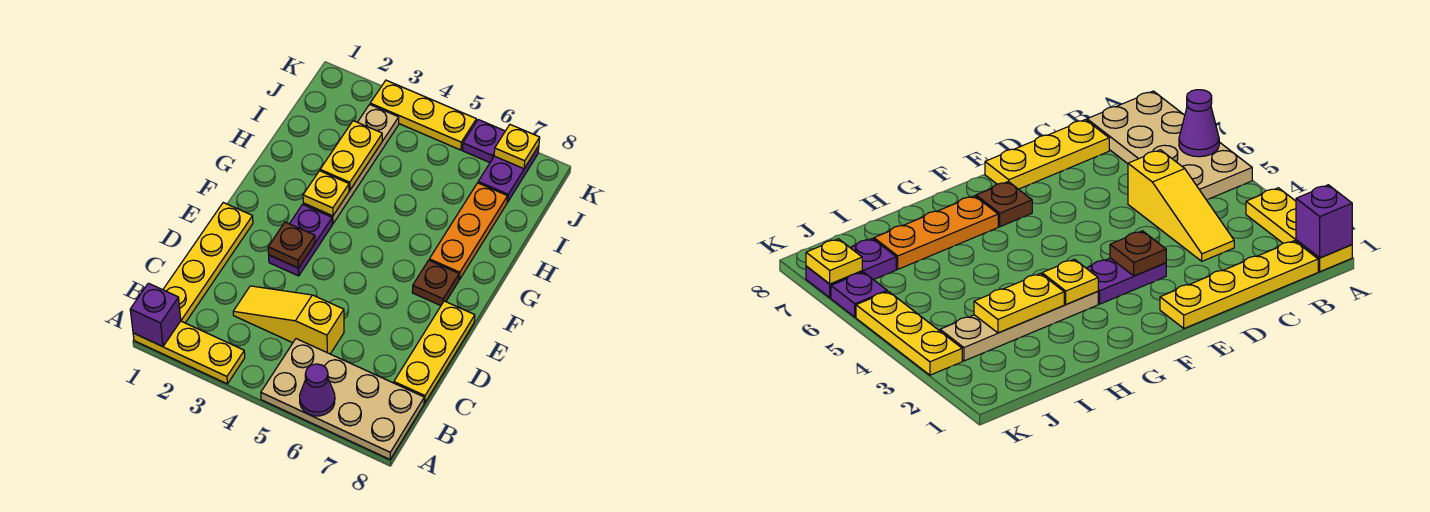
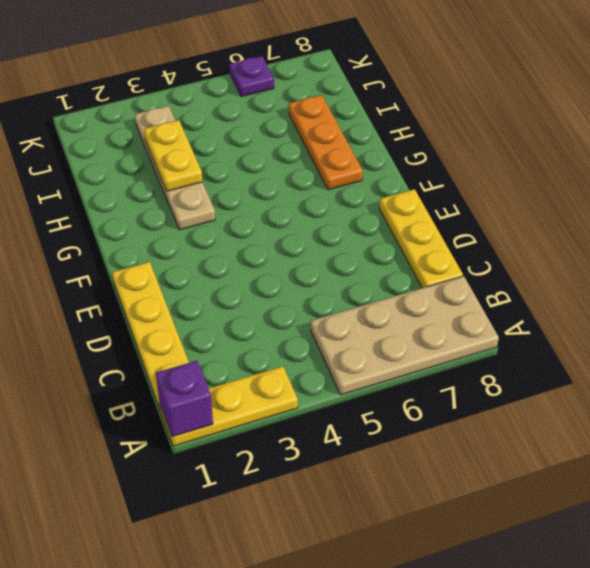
none -> yellow slope C3:C5 level 1 top 5
none -> purple plate E3:F3 level 1
none -> brown plate F7 level 1

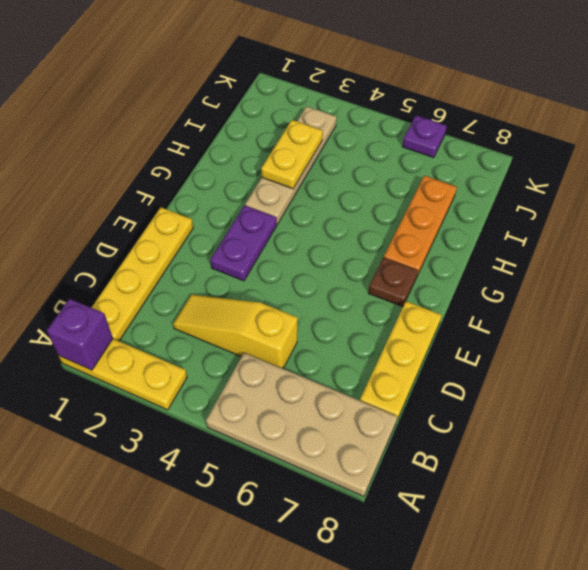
none -> purple plate J7:K7 level 1
none -> yellow plate K3:K5 level 1
none -> purple cone A6 level 2

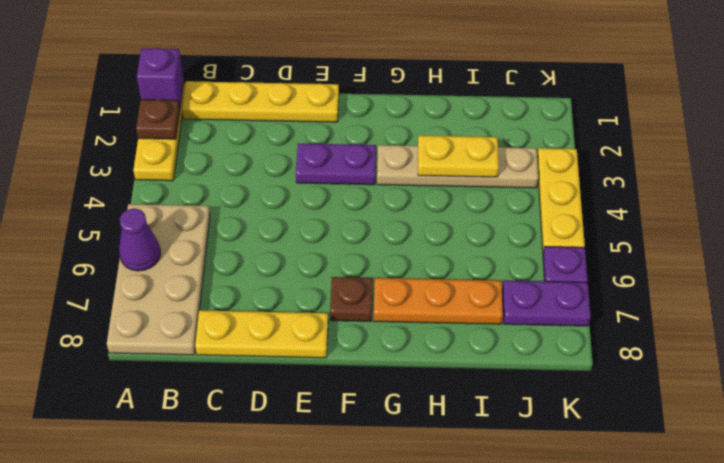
brown plate A2 level 2 -> brown plate E3 level 2
none -> yellow slope C3:C5 level 1 top 5
none -> yellow plate G3 level 2
none -> yellow plate K7 level 2

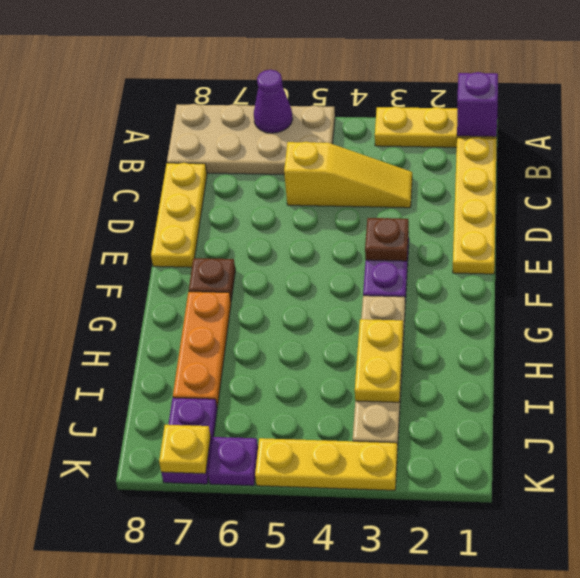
none -> yellow plate G3 level 2

